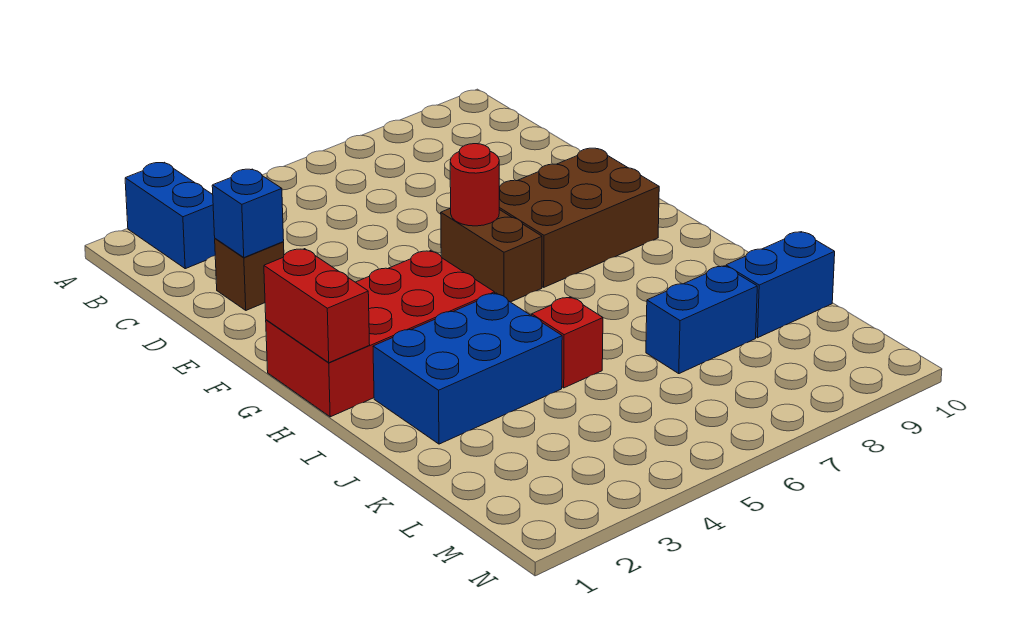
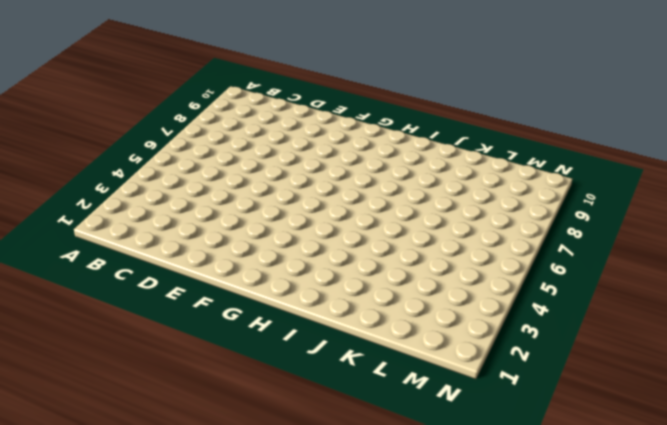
none -> blue brick A2:B2 level 1
none -> brown brick D2 level 1
none -> brown brick F6:G6 level 1

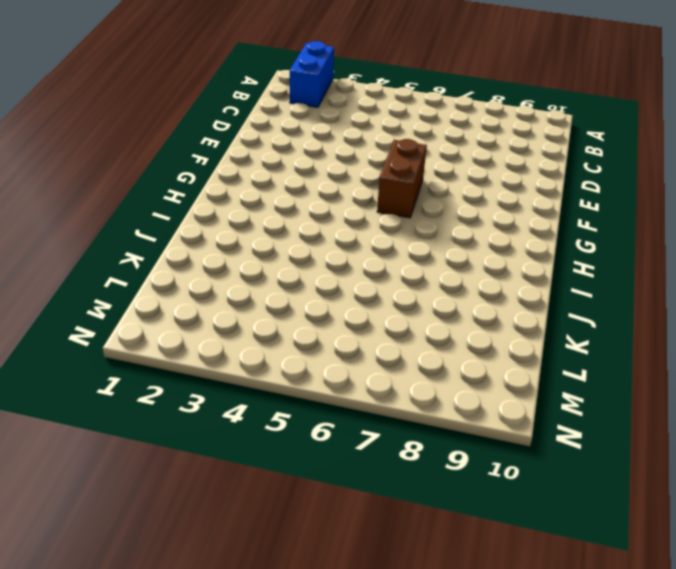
none -> brown brick D2 level 1
none -> brown brick F7:G9 level 1
none -> red brick G1:H4 level 1

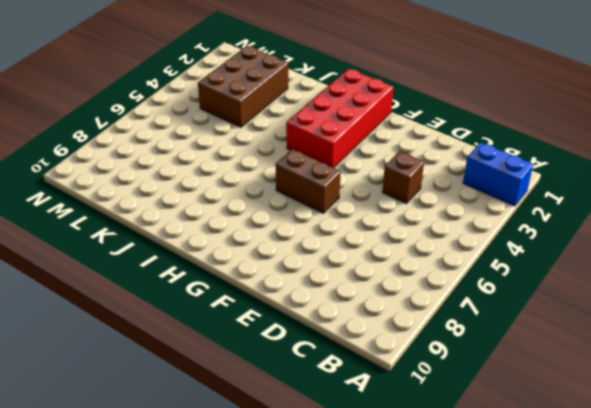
brown brick D4 level 1 -> brown brick D2 level 1
brown brick K2:L4 level 1 -> brown brick F7:G9 level 1
none -> blue brick I2:J4 level 1
none -> red brick J5 level 1
none -> blue brick K7:K8 level 1

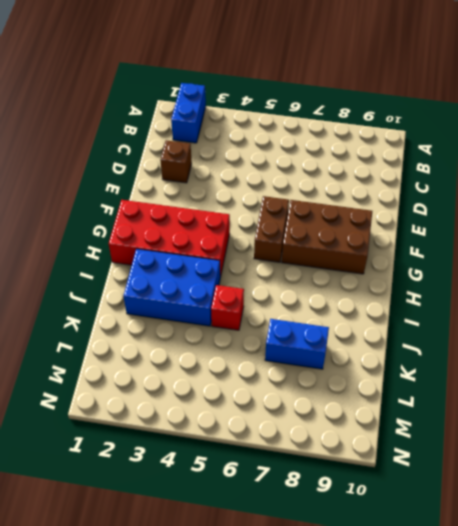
none -> blue brick K9:K10 level 1
none -> blue brick D2 level 2
none -> red round brick F6 level 2

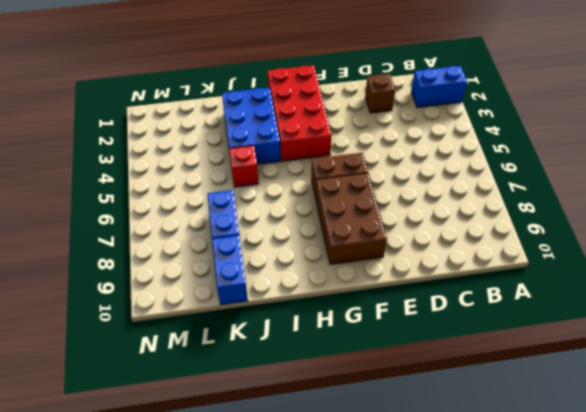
none -> blue brick D2 level 2
none -> red round brick F6 level 2
none -> red brick G1:H1 level 2

